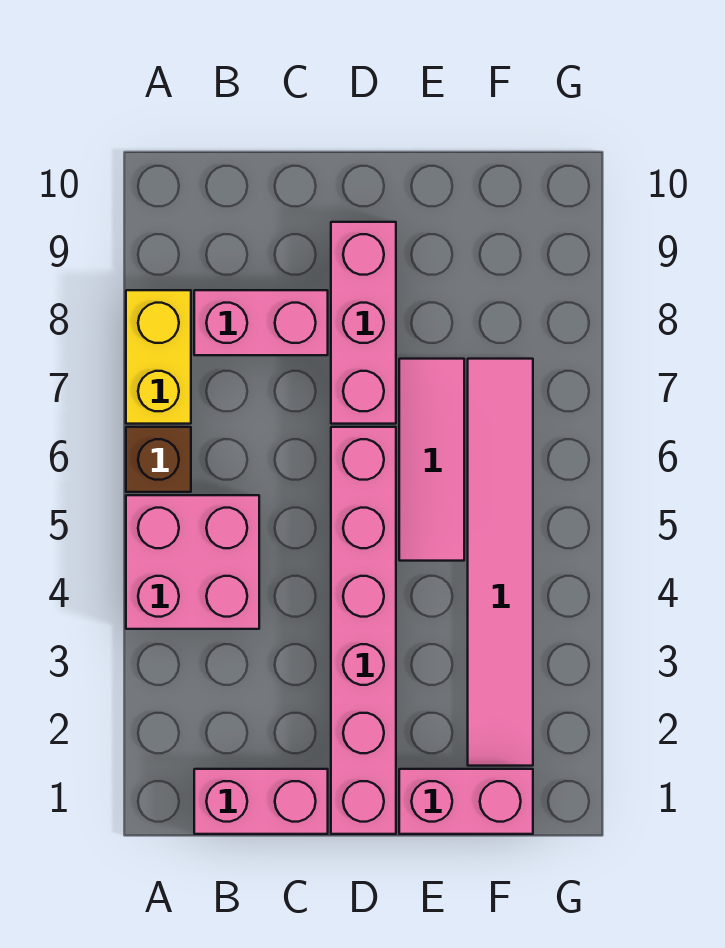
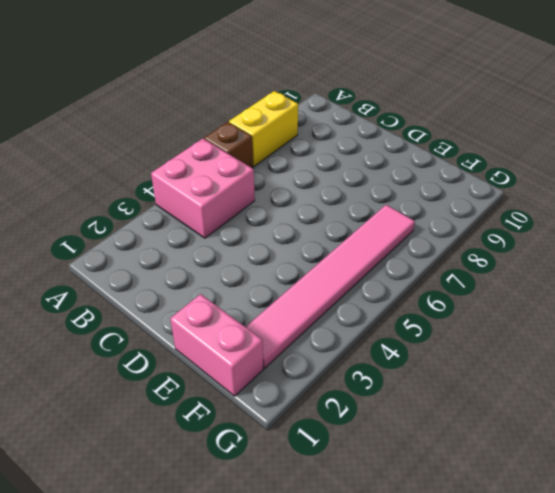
none -> pink brick B1:C1 level 1
none -> pink brick B8:C8 level 1

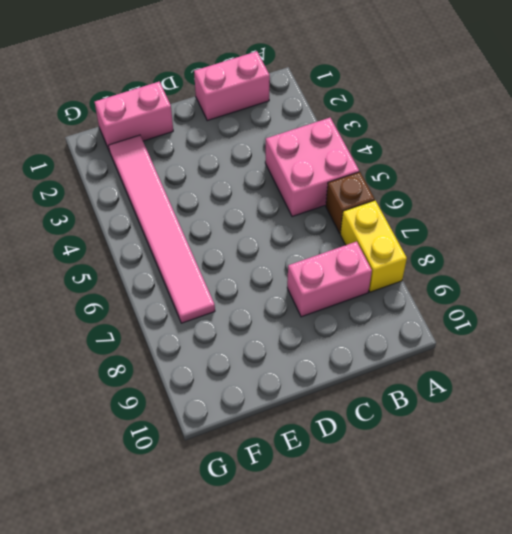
none -> pink brick D1:D6 level 1
none -> pink brick D7:D9 level 1

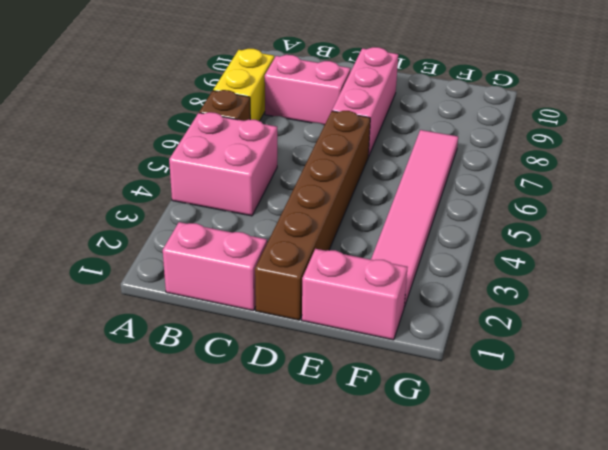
brown brick D1:D6 level 1 -> pink brick D1:D6 level 1
none -> pink tile E5:E7 level 1

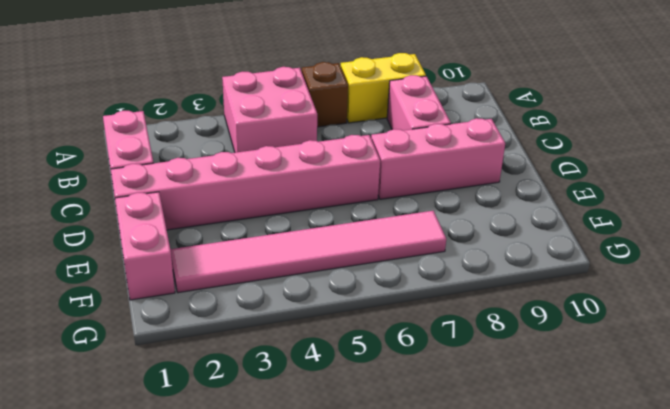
none -> pink tile E5:E7 level 1

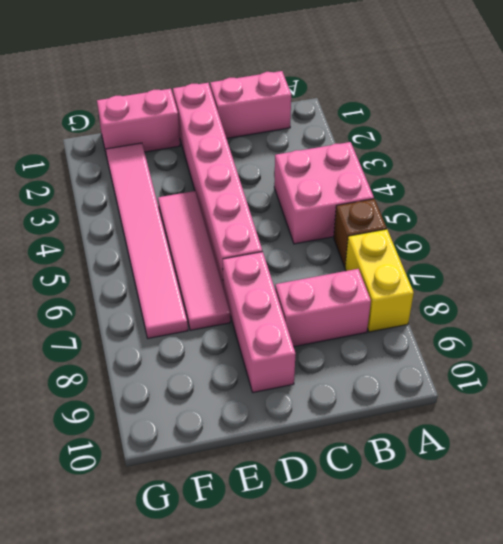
pink tile E4:E7 level 1 -> pink tile E5:E7 level 1

